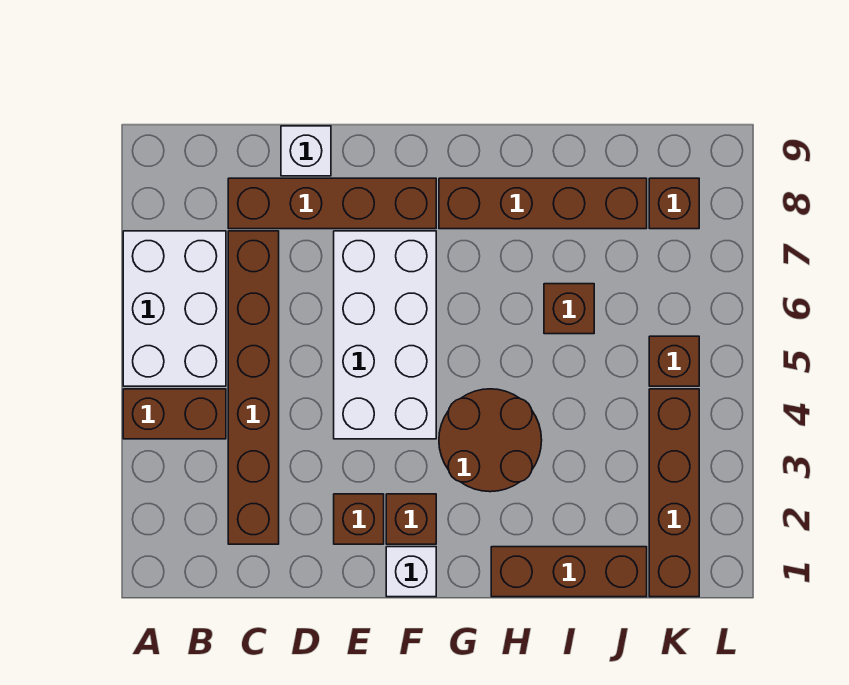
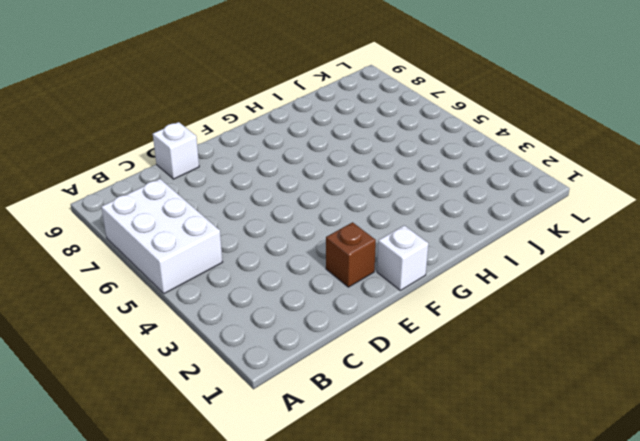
none -> brown brick A4:B4 level 1
none -> brown brick C2:C7 level 1
none -> brown brick C8:F8 level 1

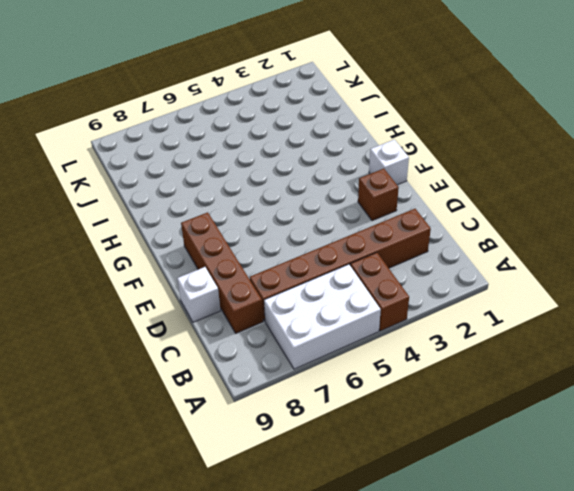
none -> white brick E4:F7 level 1
none -> brown brick F2 level 1
none -> brown round brick G3:H4 level 1

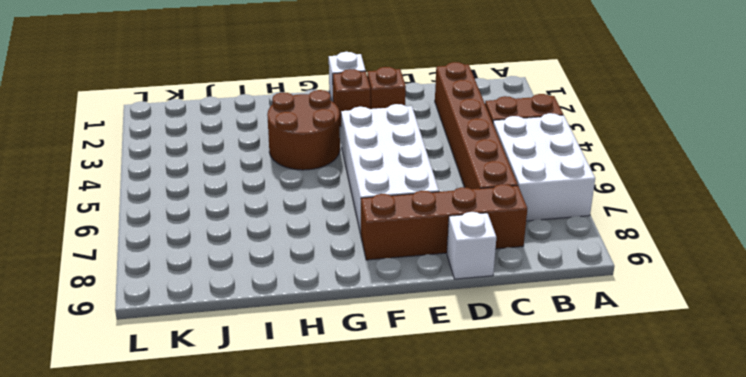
none -> brown brick G8:J8 level 1
none -> brown brick H1:J1 level 1
none -> brown brick I6 level 1

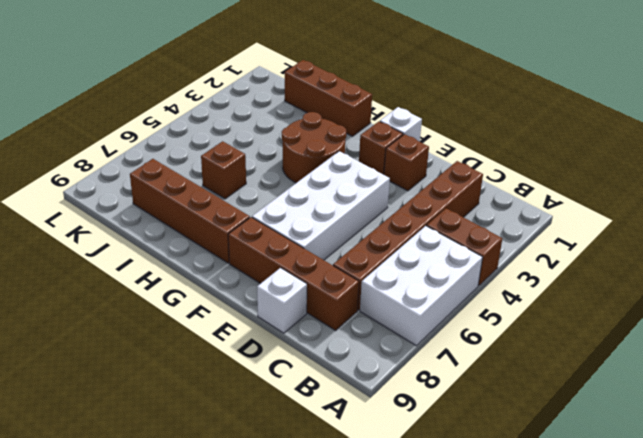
none -> brown brick K1:K4 level 1
none -> brown brick K5 level 1
none -> brown brick K8 level 1

